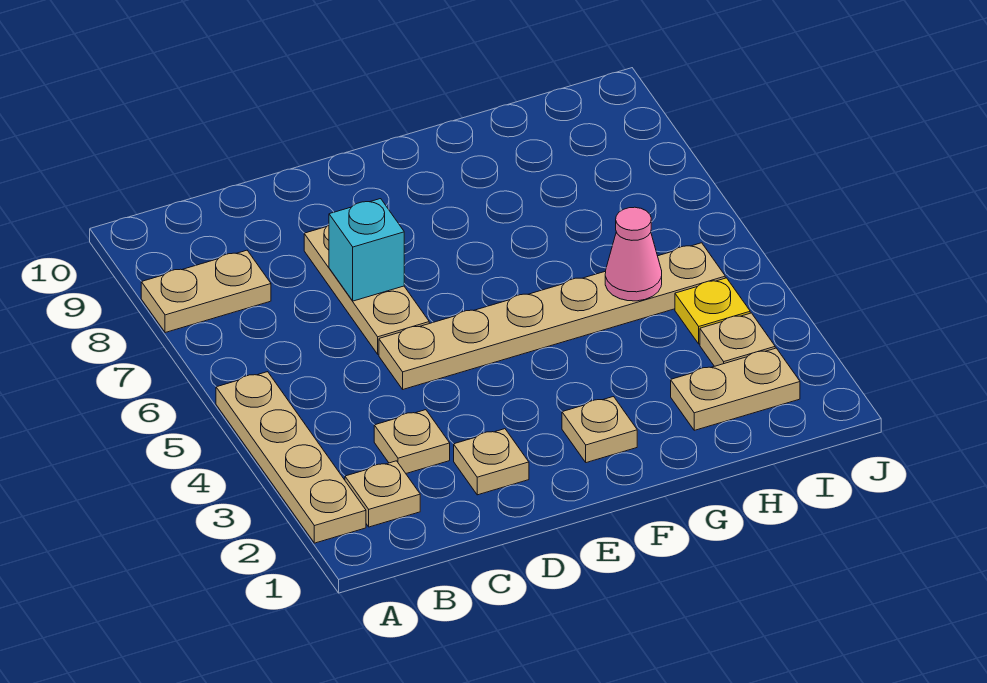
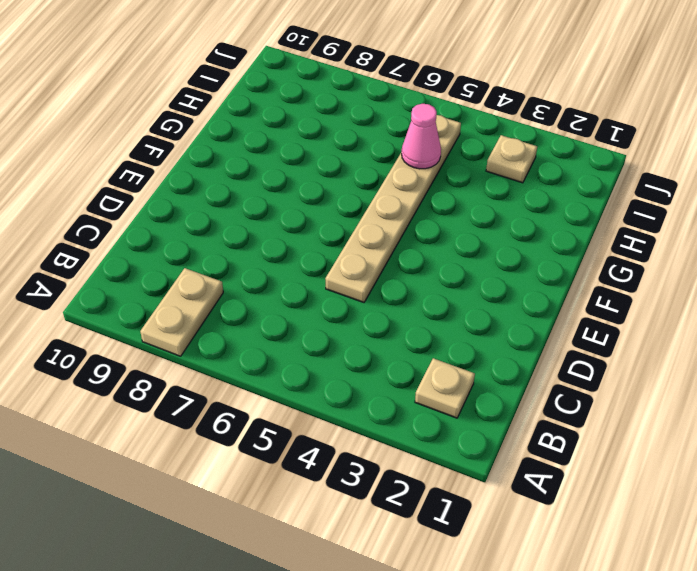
none -> tan plate A2:A5 level 1
none -> tan plate C3 level 1
none -> tan plate D2 level 1

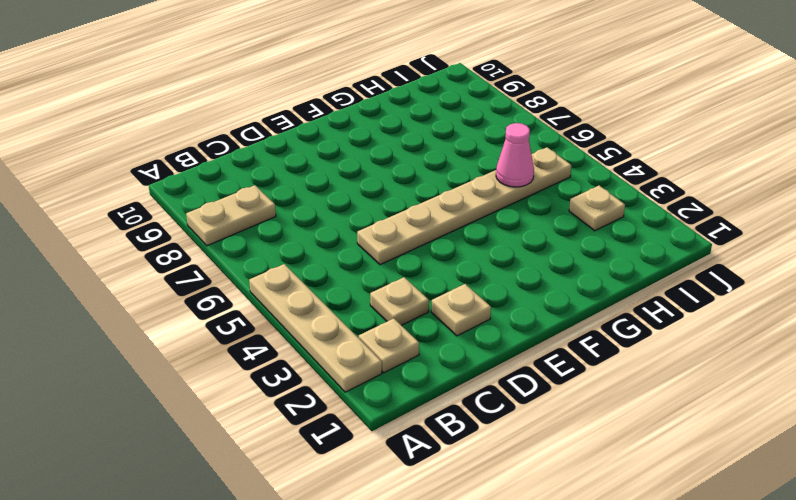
none -> tan plate D6:D8 level 1
none -> tan plate F2 level 1
none -> tan plate H2:I2 level 1

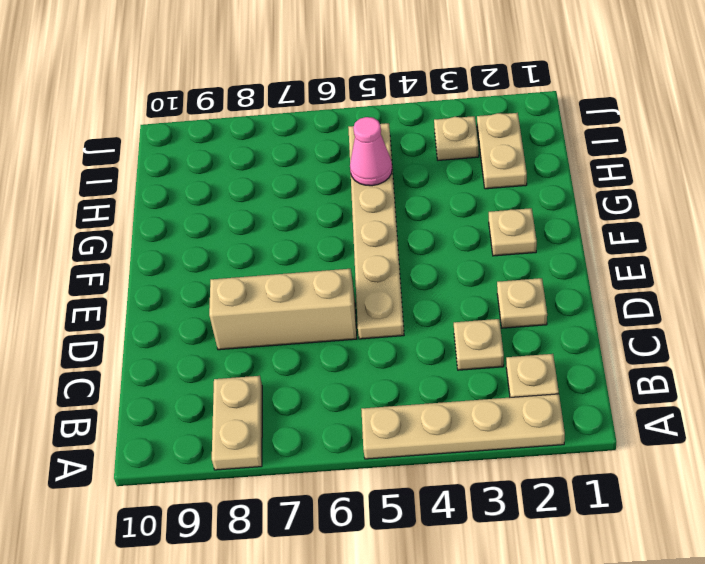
tan brick D6:D8 level 1 -> tan plate D6:D8 level 1
none -> yellow plate I4 level 1
none -> cyan brick D7 level 2

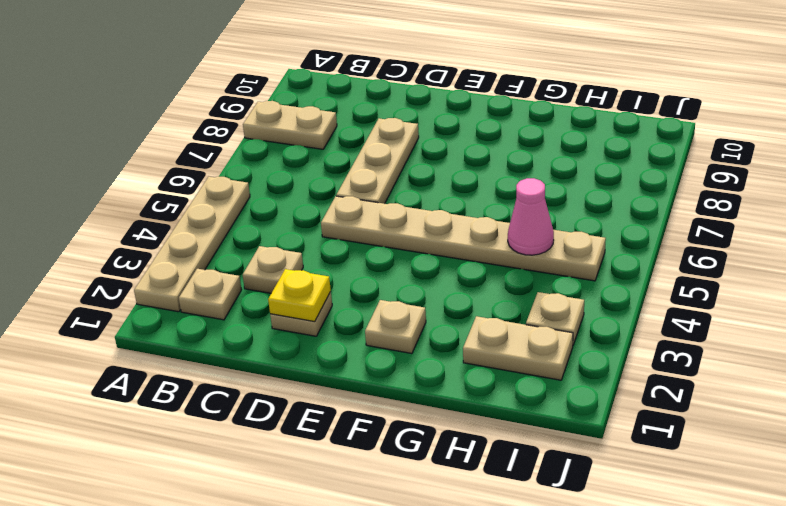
yellow plate D2 level 2 -> yellow plate I4 level 1
none -> cyan brick D7 level 2

